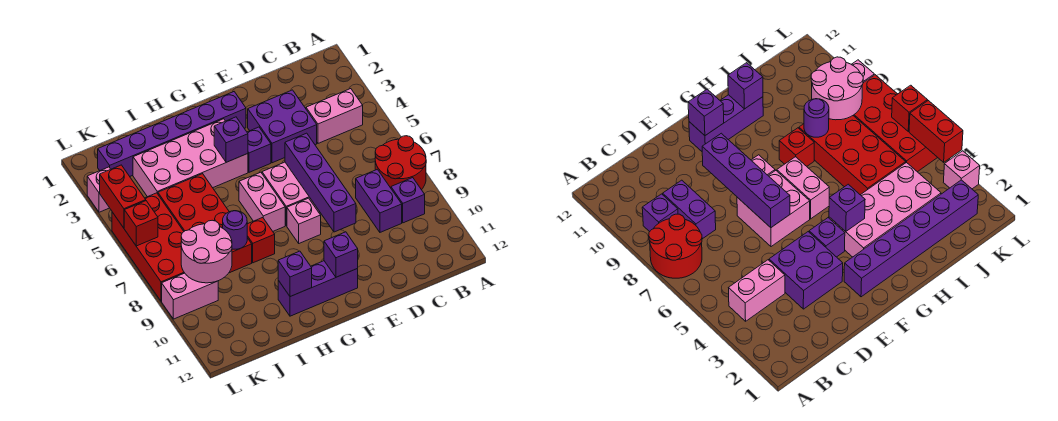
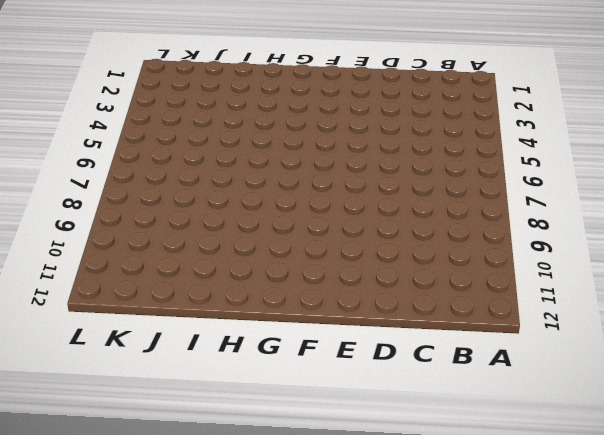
none -> red round brick A7:B8 level 1
none -> pink brick B4:C4 level 1
none -> purple brick B9 level 1

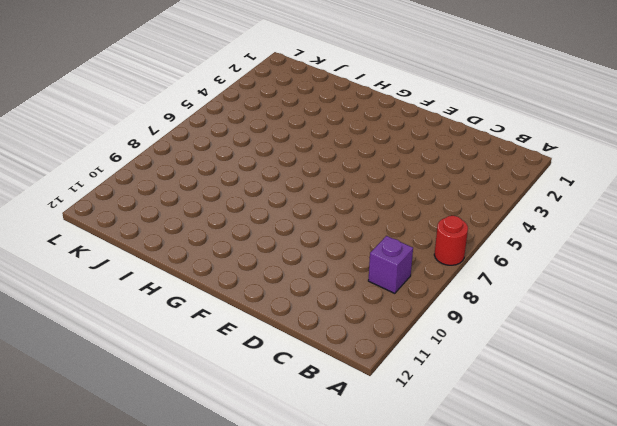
red round brick A7 level 1 -> red round brick A7:B8 level 1
none -> pink brick B4:C4 level 1
none -> purple brick C8:C9 level 1
none -> purple brick D3:E4 level 1

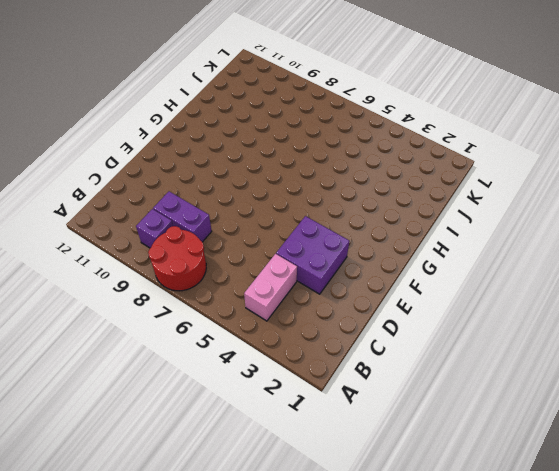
none -> pink brick E6:F7 level 1
none -> purple brick F2:K2 level 1
none -> purple brick F4 level 1

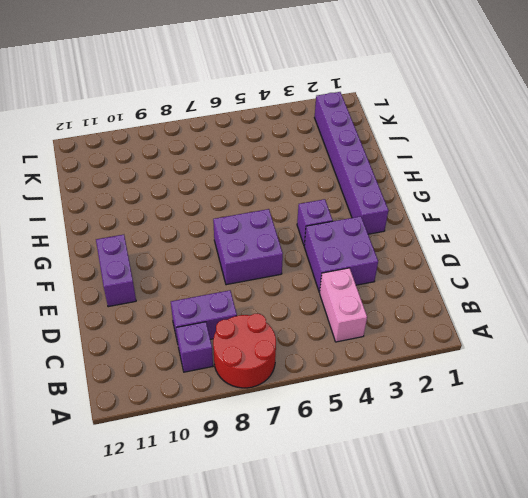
purple brick E6:F7 level 1 -> pink brick E6:F7 level 1
purple brick E11:F11 level 1 -> purple brick F11:H11 level 1
none -> pink brick F8 level 1
none -> pink brick G3:J4 level 1
none -> pink brick G6:G7 level 1

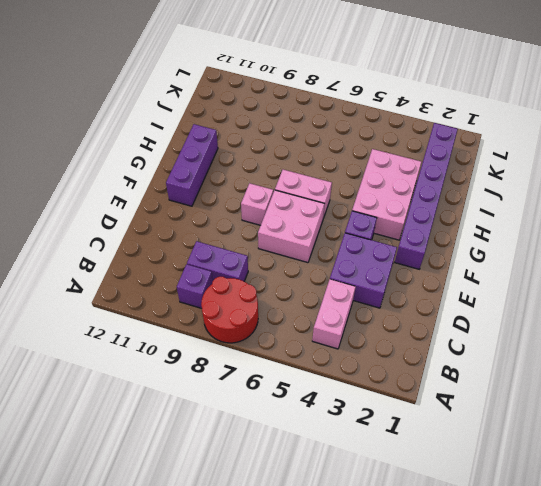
pink brick G3:I4 level 1 -> pink brick G3:J4 level 1
none -> red brick H8 level 1
none -> red brick I5:J8 level 1
none -> red brick K5:L8 level 1

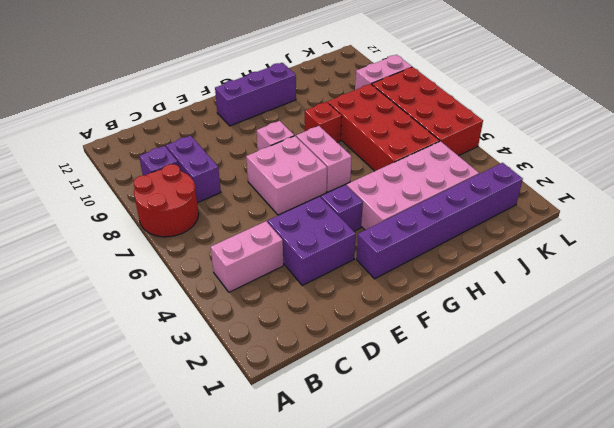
none -> pink brick L3 level 1
none -> purple brick E6:E9 level 2
none -> purple brick F11 level 2

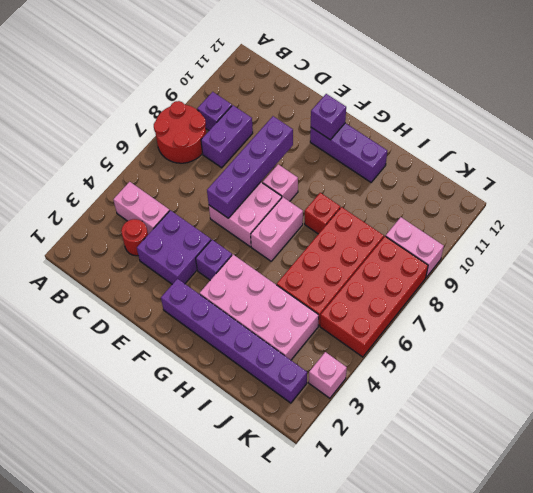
red round brick C3 level 1 -> none
none -> purple brick G4 level 2
none -> purple brick H11 level 2
none -> purple round brick I8 level 2

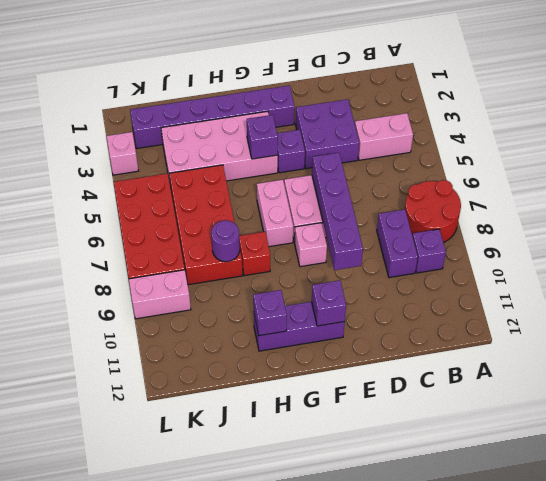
none -> pink round brick J8:K9 level 2
none -> red brick L4:L5 level 2
none -> red brick L6 level 2

